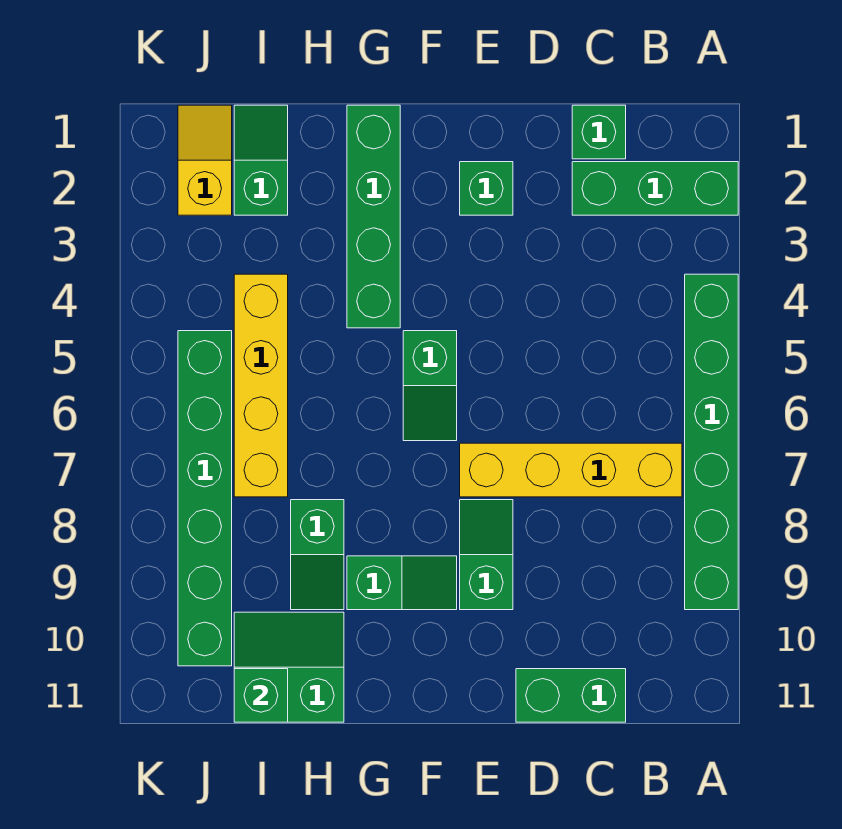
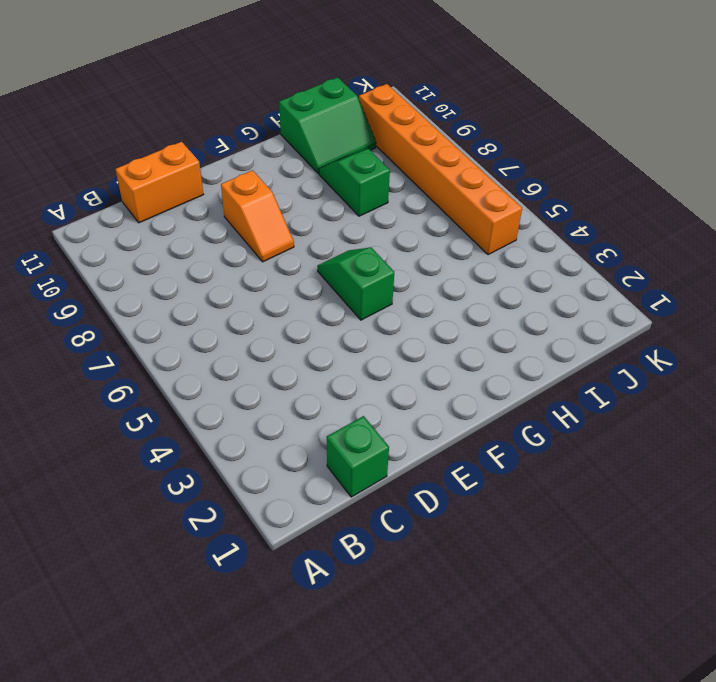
orange brick C11:D11 level 1 -> green brick C11:D11 level 1
orange slope E8:E9 level 1 top 9 -> green slope E8:E9 level 1 top 9
orange brick J5:J10 level 1 -> green brick J5:J10 level 1
none -> green brick A2:C2 level 1
none -> green brick A4:A9 level 1
none -> yellow brick B7:E7 level 1

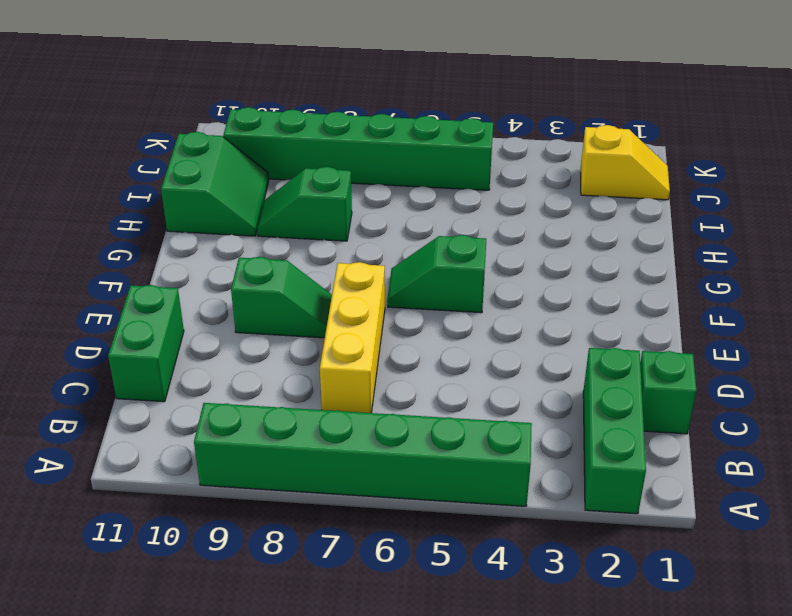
yellow brick C7:E7 level 1 -> yellow brick B7:E7 level 1
none -> green brick E2 level 1
none -> green slope F9:G9 level 1 top G
none -> green brick G1:G4 level 1

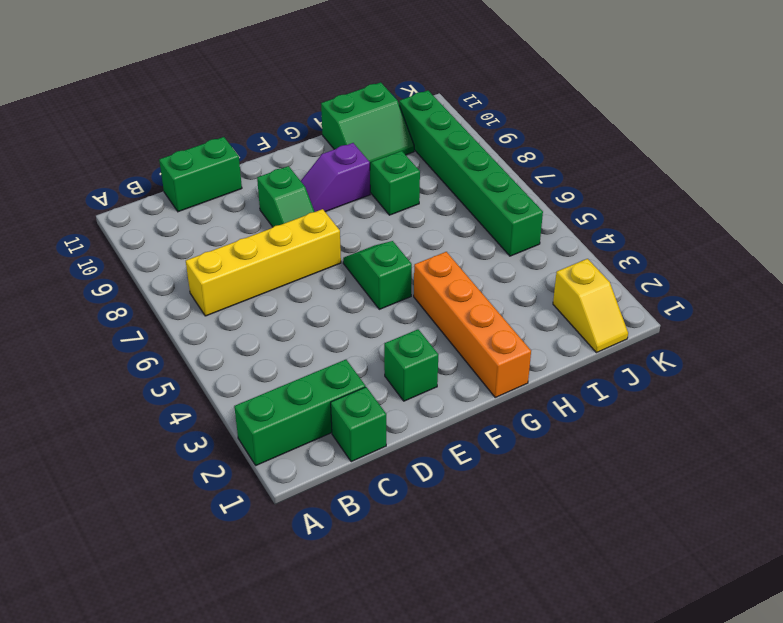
purple slope F9:G9 level 1 top G -> green slope F9:G9 level 1 top G
orange brick G1:G4 level 1 -> green brick G1:G4 level 1
none -> green brick A4:A9 level 1
none -> green slope I1:I2 level 1 top 2
none -> yellow brick I4:I7 level 1

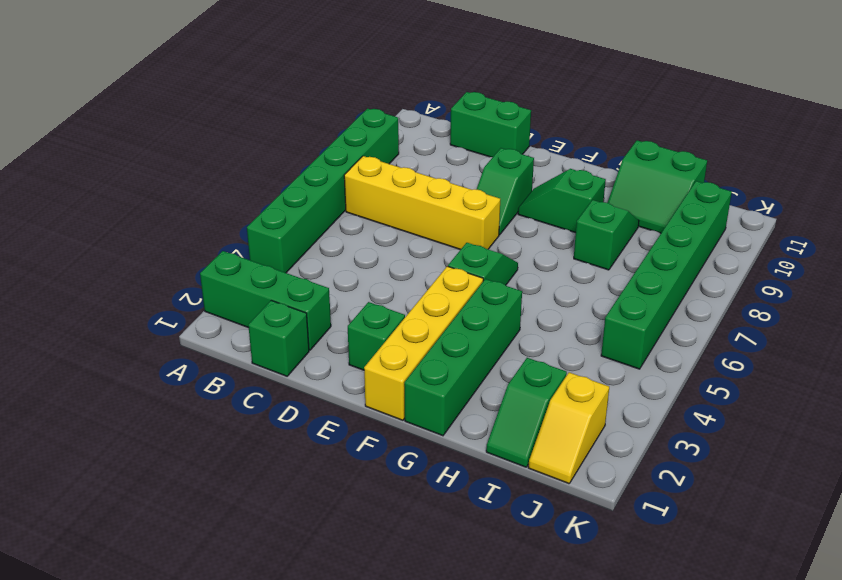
yellow brick F1:F4 level 1 -> yellow brick I4:I7 level 1
none -> green brick I11 level 2

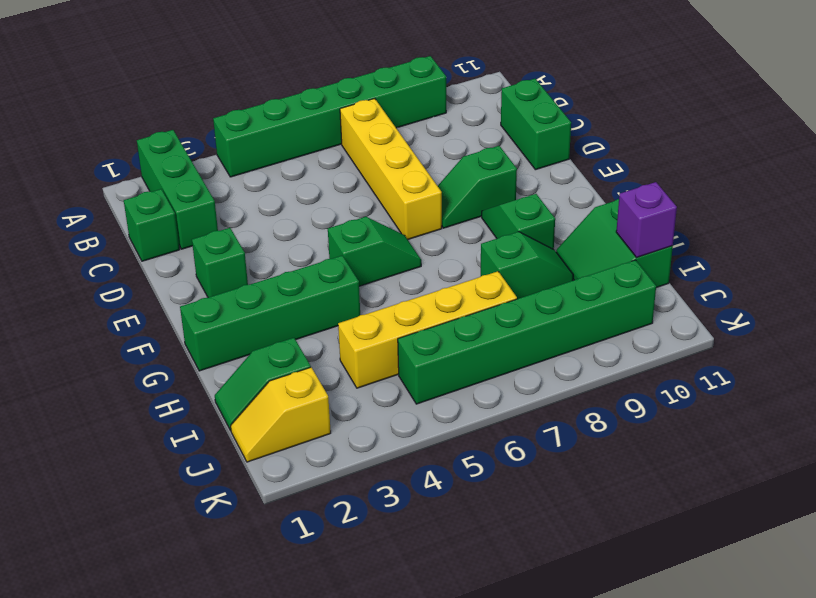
purple brick I11 level 2 -> green brick I11 level 2

